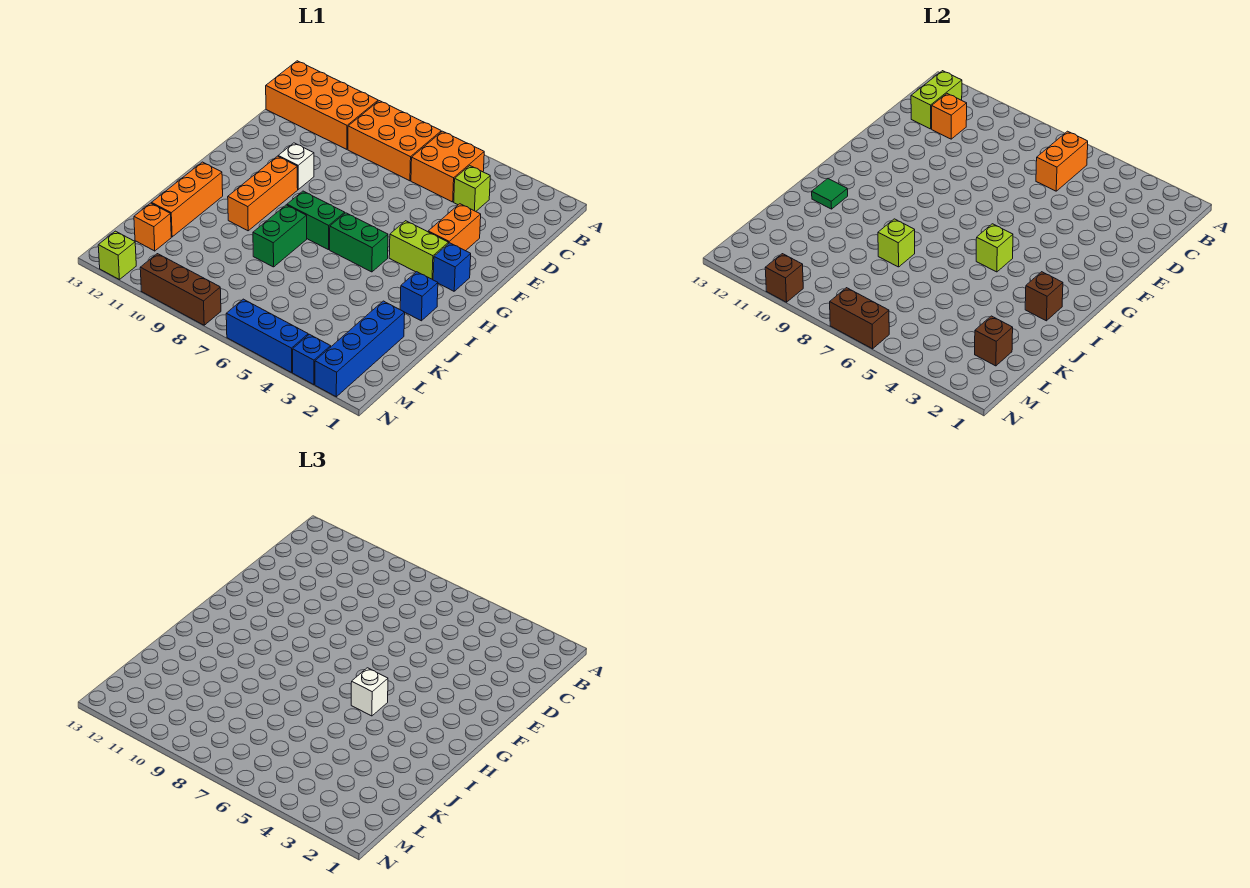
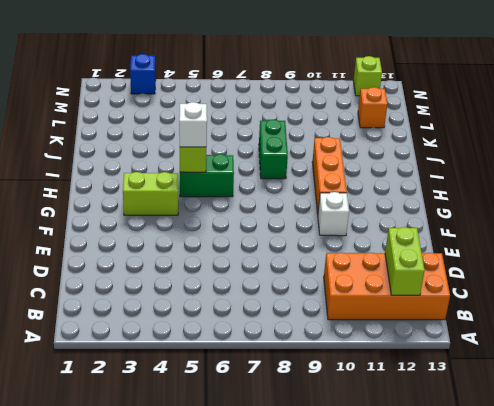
none -> orange brick B5:C6 level 1
none -> orange brick B7:C9 level 1
none -> lime brick C4 level 1
none -> orange brick E3:F3 level 1

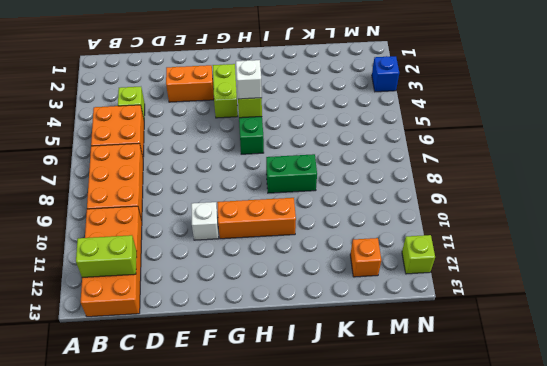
none -> blue brick G2 level 1
none -> green brick H7:H8 level 1
none -> blue brick I2 level 1
none -> orange brick I12:K12 level 1

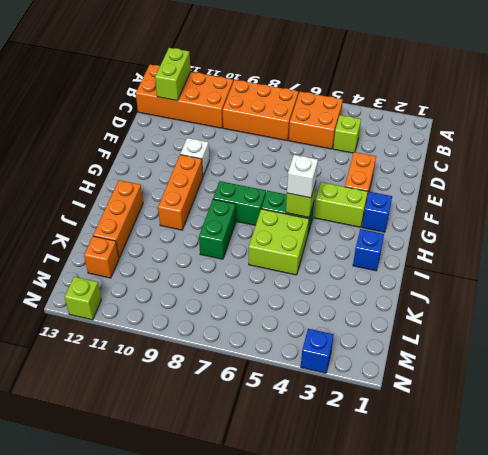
lime brick I5:J6 level 1 -> none
none -> blue brick K2:N2 level 1
none -> blue brick N4:N6 level 1
none -> brown brick N8:N10 level 1
none -> orange brick B6:C6 level 2

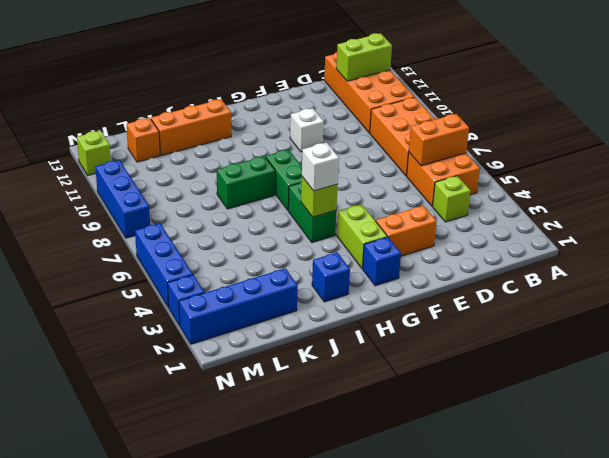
blue brick N8:N10 level 1 -> brown brick N8:N10 level 1
none -> orange brick G10:I10 level 1
none -> orange brick C11 level 2
none -> brown brick I2 level 2
none -> green tile I12 level 2

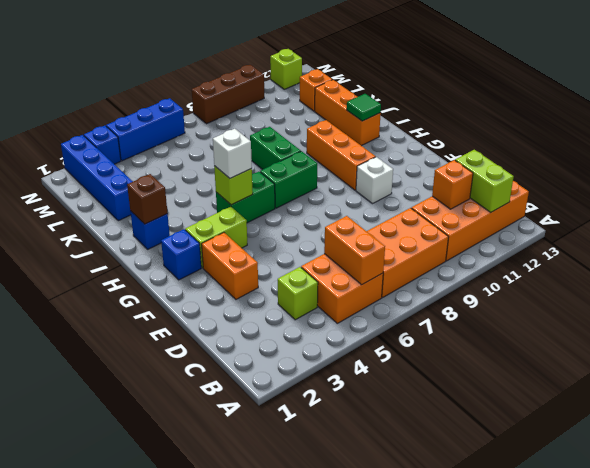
none -> lime brick J8 level 2
none -> brown brick L2 level 2
none -> brown brick N6:N7 level 2
none -> brown brick N10 level 2

